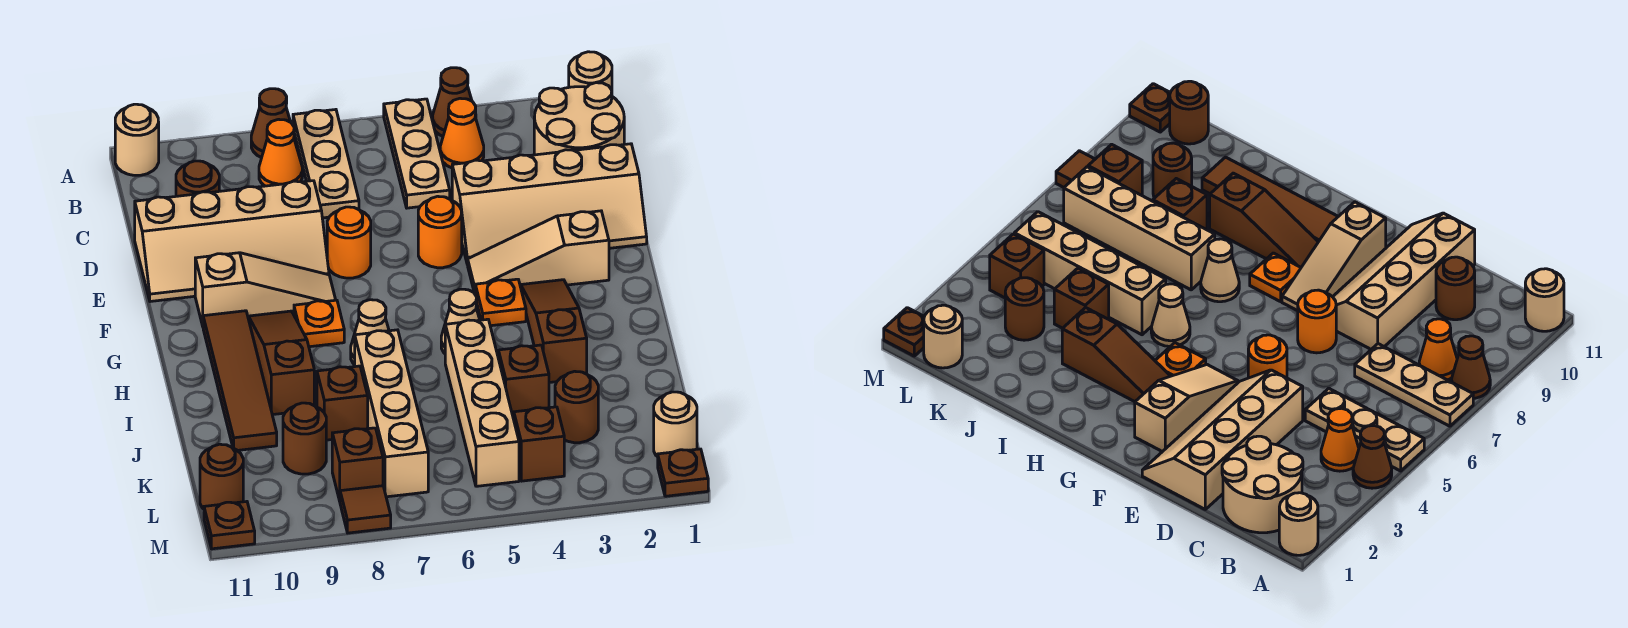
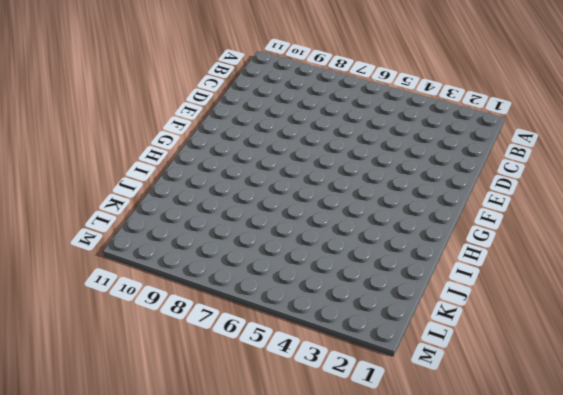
none -> tan round brick A1 level 1
none -> brown cone A4 level 1
none -> tan plate A5:C5 level 1
none -> tan plate A7:C7 level 1

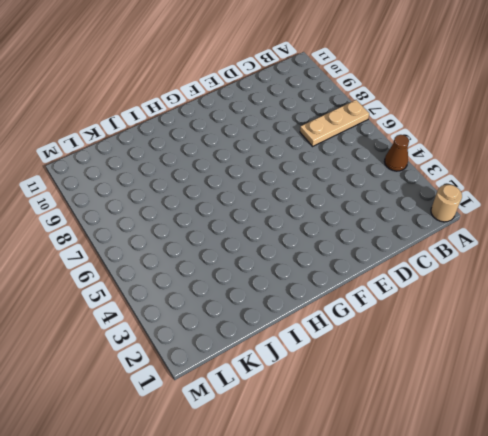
none -> tan plate A5:C5 level 1
none -> brown cone A8 level 1
none -> tan round brick A11 level 1
none -> tan round brick B1:C2 level 1

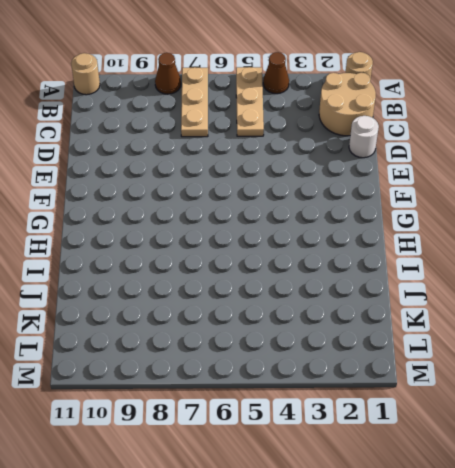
white round brick D1 level 1 -> tan slope D1:E4 level 1 top D
none -> orange cone B4 level 1
none -> orange cone B8 level 1
none -> brown round brick C10 level 1
none -> tan slope D8:E11 level 1 top D

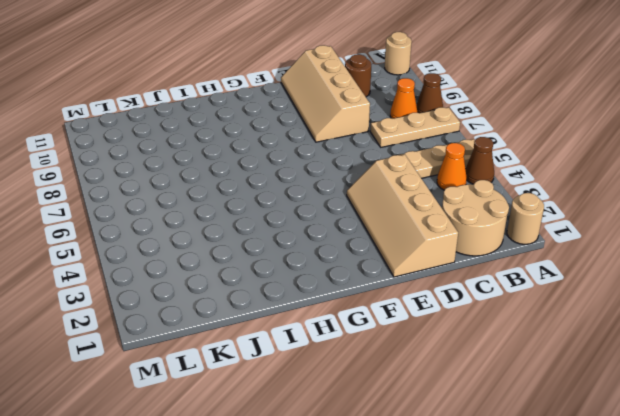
none -> orange round brick E5 level 1
none -> orange round brick E7 level 1
none -> tan slope F2:F4 level 1 top 2
none -> tan slope F8:F10 level 1 top 10

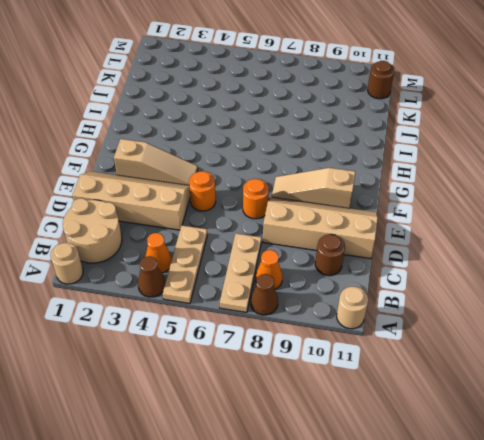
none -> brown slope G3:I3 level 1 top I
none -> orange plate G4 level 1
none -> orange plate G8 level 1
none -> brown slope G9:I9 level 1 top I

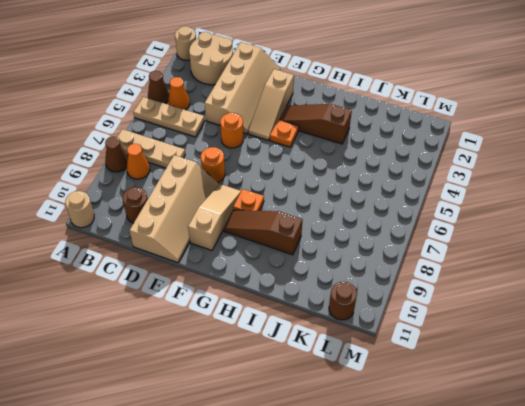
none -> brown tile G10:J10 level 1
none -> tan cone H5 level 1
none -> tan cone H7 level 1
none -> tan brick I5:L5 level 1

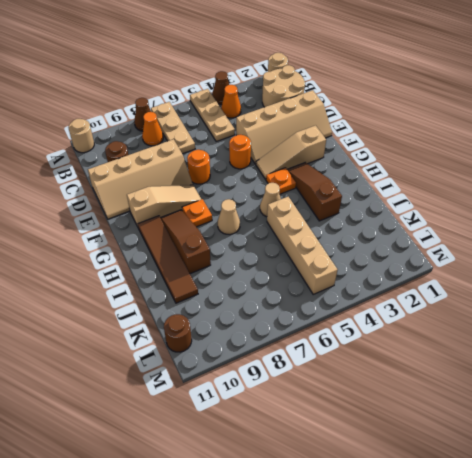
none -> tan brick I7:L7 level 1
none -> brown brick J4 level 1
none -> brown brick J8 level 1
none -> brown round brick K3 level 1

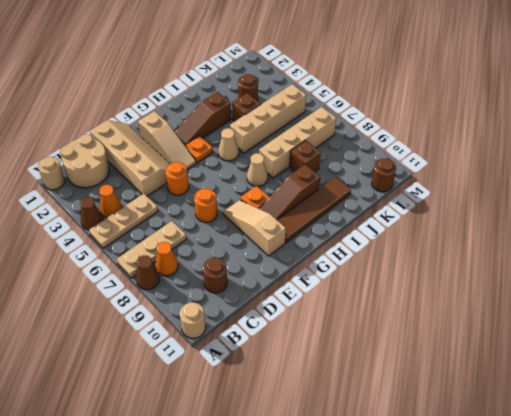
none -> tan slope D8:E11 level 1 top D
none -> brown round brick K9 level 1
none -> tan round brick L1 level 1
none -> brown brick L4 level 1

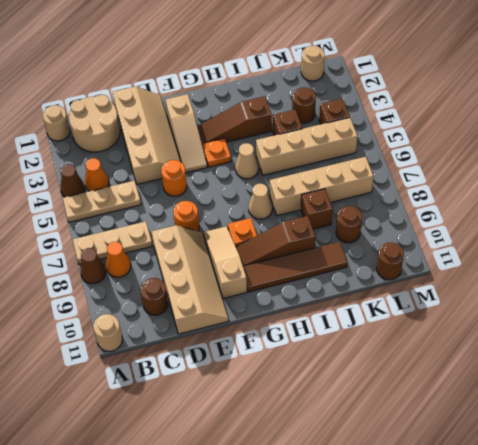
none -> brown brick L8 level 1
none -> brown plate M1 level 1
none -> brown tile M8 level 1
none -> brown plate M11 level 1

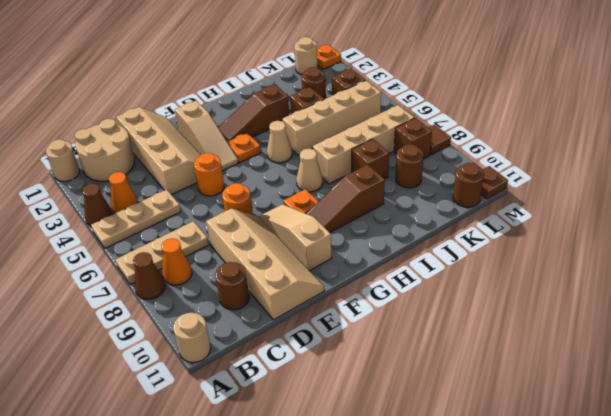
orange plate M1 level 1 -> brown plate M1 level 1
none -> brown tile G10:J10 level 1

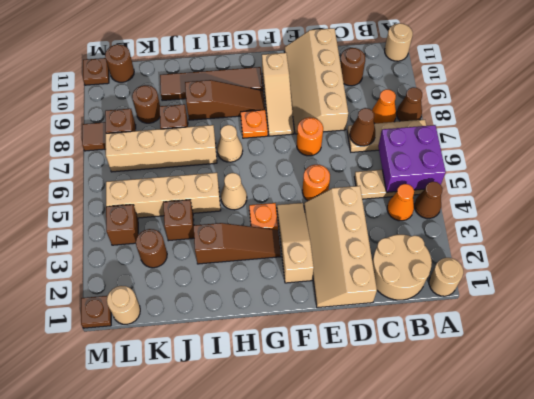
purple brick A5:B6 level 2 -> none
brown cone C7 level 2 -> none

